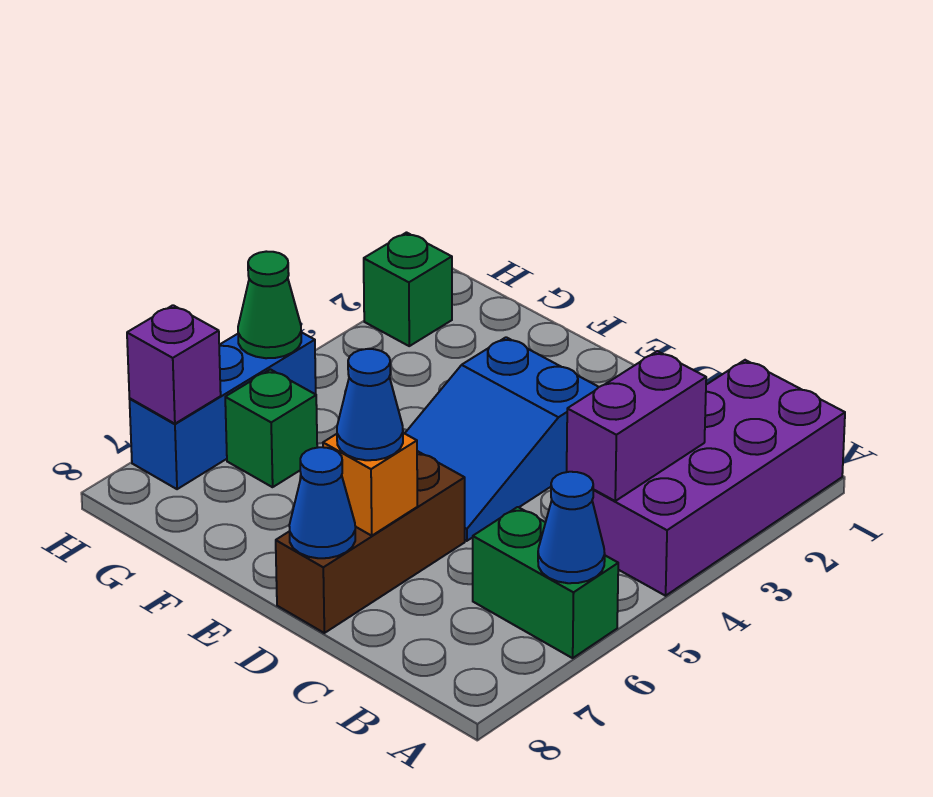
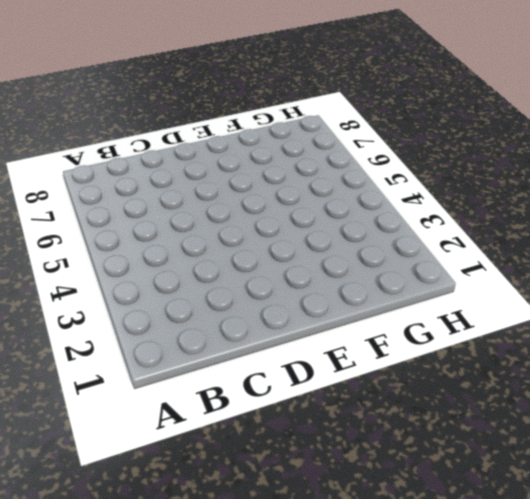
none -> purple brick A1:B4 level 1
none -> green brick A6:B6 level 1
none -> blue slope D3:E5 level 1 top 3

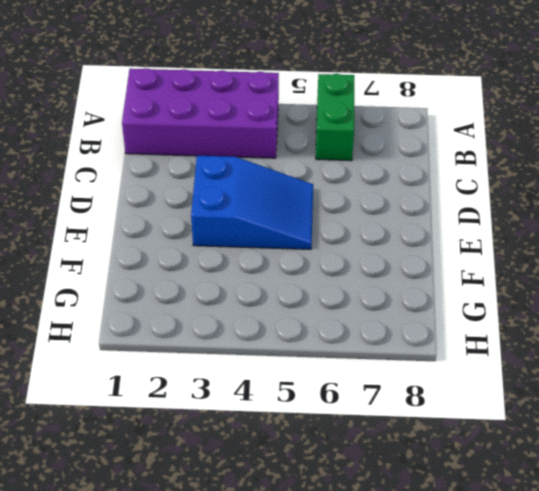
none -> brown brick D6:D8 level 1
none -> green brick G6 level 1
none -> green brick H2 level 1

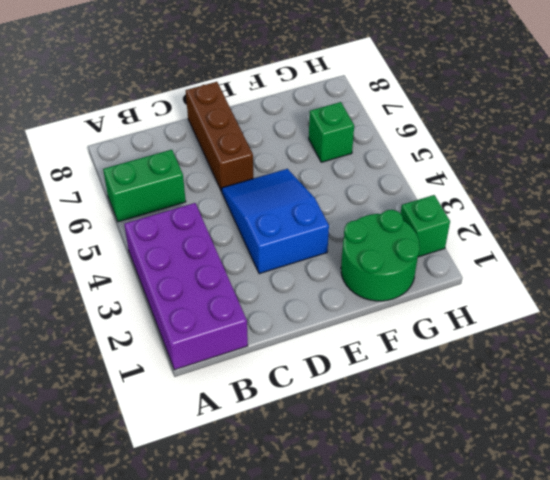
green round brick F1:G2 level 1 -> none
none -> blue brick H5:H7 level 1
none -> blue cone A6 level 2
none -> purple brick B3:B4 level 2

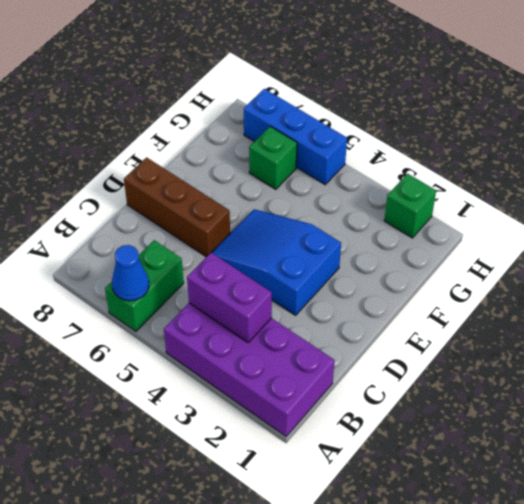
none -> orange brick D7 level 2
none -> blue cone D8 level 2
none -> green cone H5 level 2

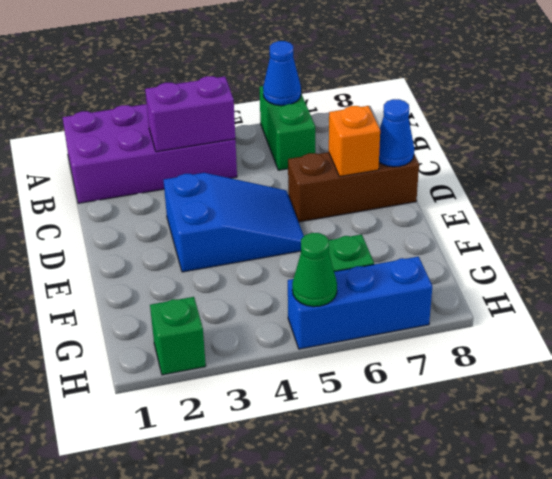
none -> purple brick H7 level 2
none -> blue cone D7 level 3

